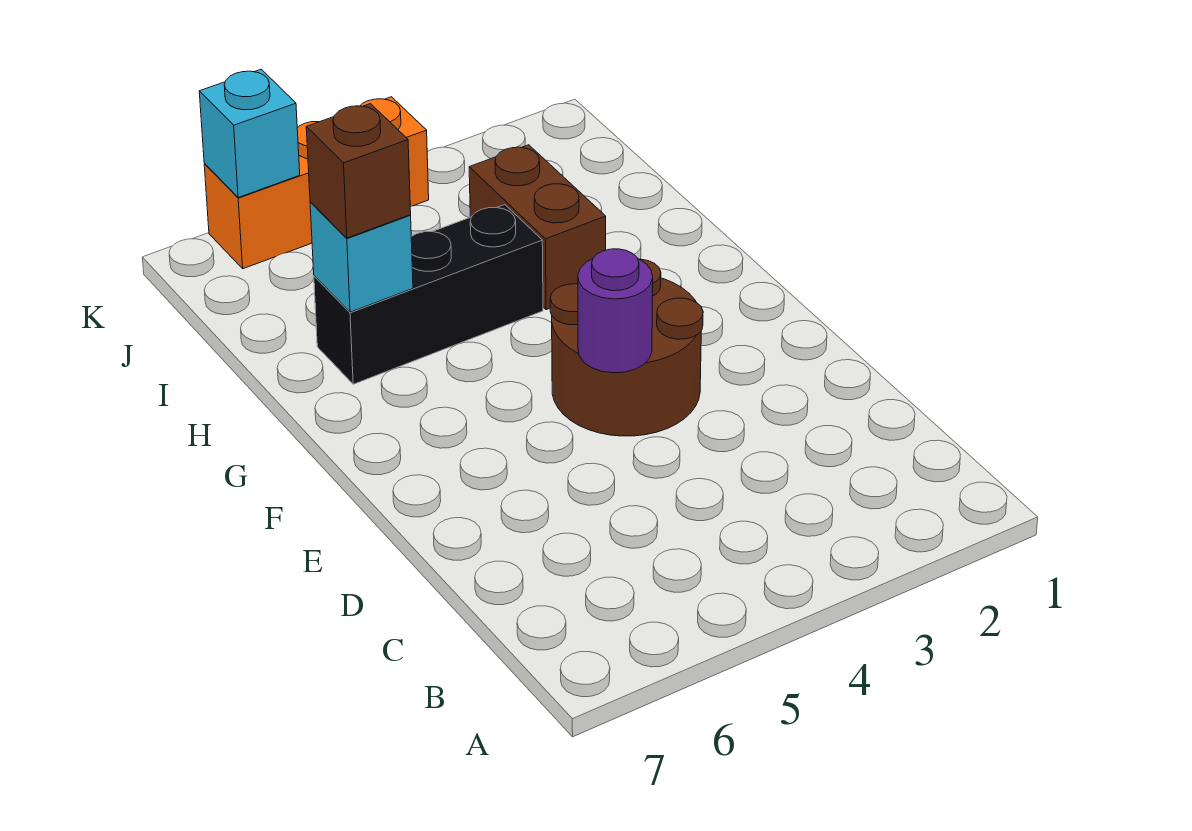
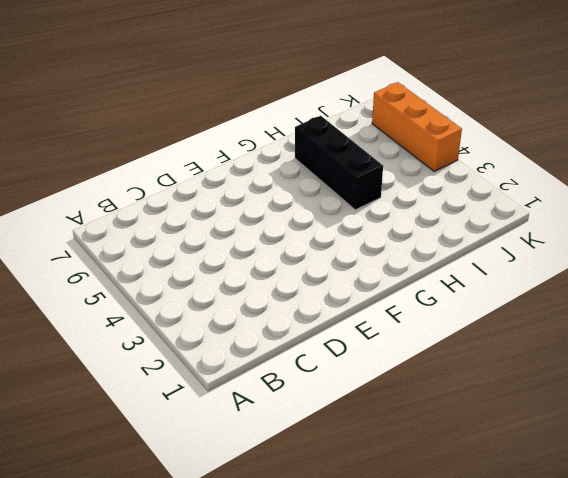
none -> brown round brick E3:F4 level 1
none -> brown brick H3:I3 level 1

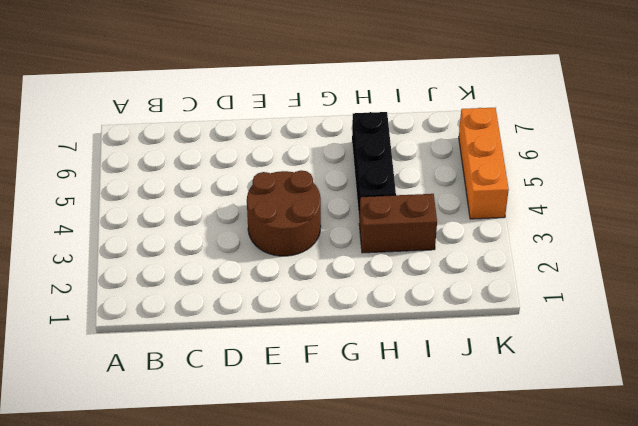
none -> purple round brick E4 level 2
none -> cyan brick H6 level 2

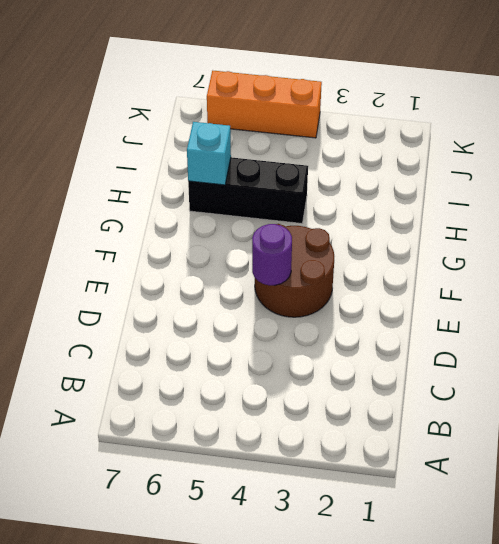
none -> brown brick H3:I3 level 1
none -> cyan brick K6 level 2

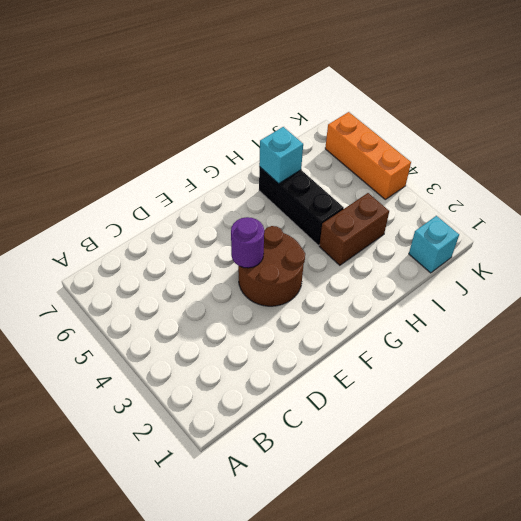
cyan brick J1 level 1 -> cyan brick K6 level 2
none -> brown brick H6 level 3

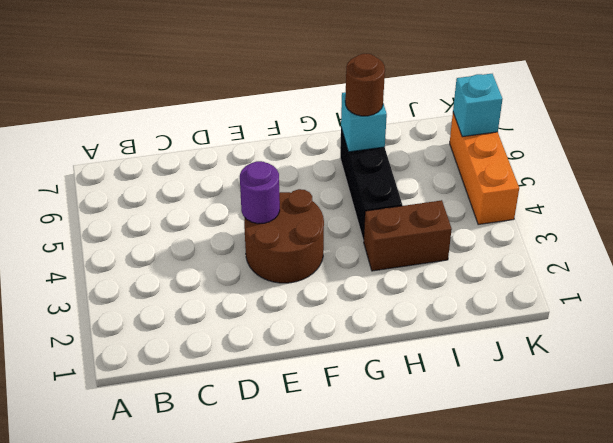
brown round brick H6 level 3 -> brown brick H6 level 3

